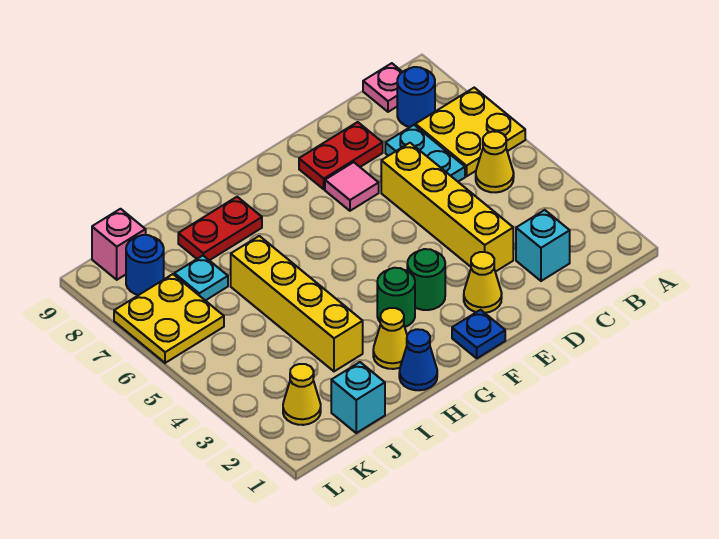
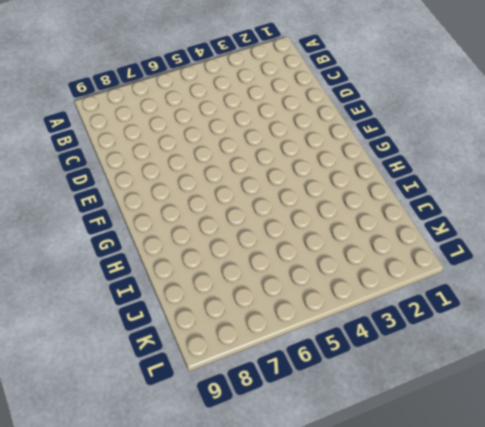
none -> yellow plate A6:B7 level 1
none -> yellow cone B5 level 1
none -> blue round brick B8 level 1

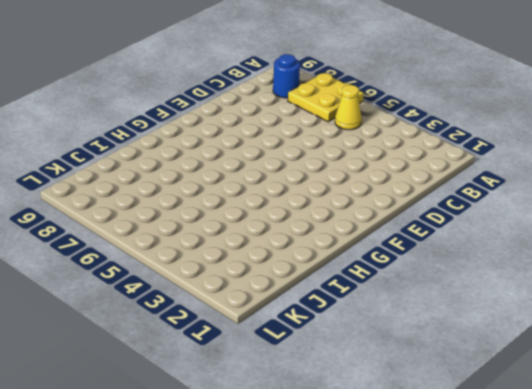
none -> pink plate B9 level 1
none -> cyan brick C2 level 1
none -> cyan plate C6:C7 level 1

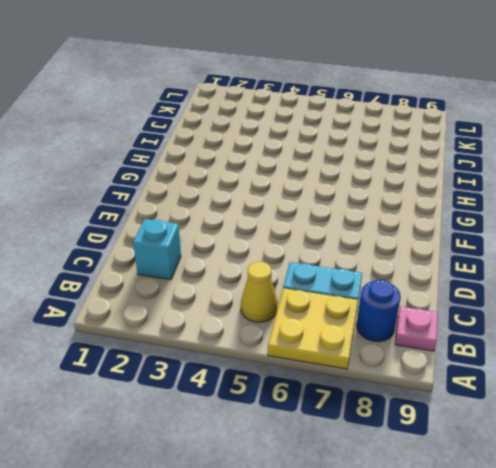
none -> yellow brick D3:D6 level 1
none -> red plate D8:E8 level 1
none -> yellow cone E2 level 1

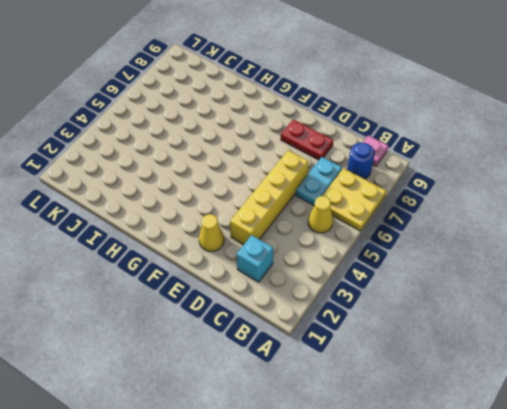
none -> pink tile E7 level 1
none -> blue plate F1 level 1
none -> green round brick F3 level 1

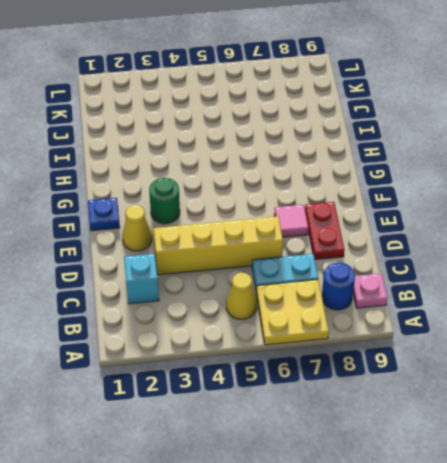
none -> green round brick G3 level 1
none -> blue cone H1 level 1
none -> yellow cone H2 level 1

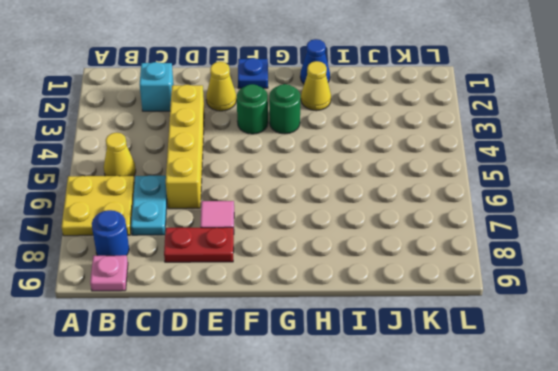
none -> red plate H8:I8 level 1
none -> yellow brick I3:I6 level 1
none -> cyan brick J1 level 1

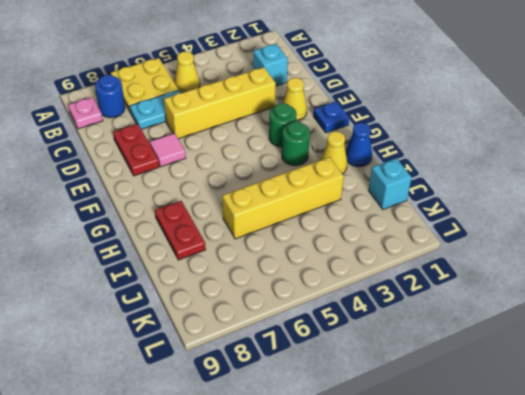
none -> cyan plate J7 level 1
none -> yellow cone K2 level 1
none -> yellow plate K6:L7 level 1

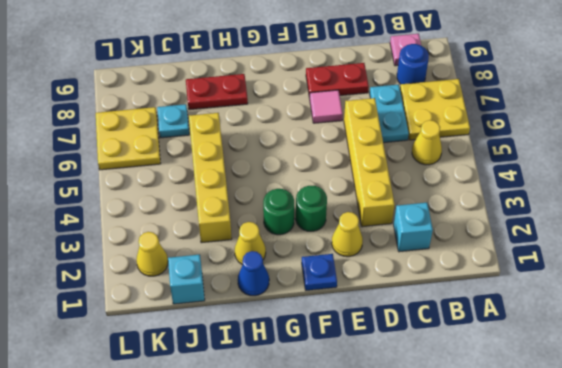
none -> blue round brick K8 level 1
none -> pink brick K9 level 1

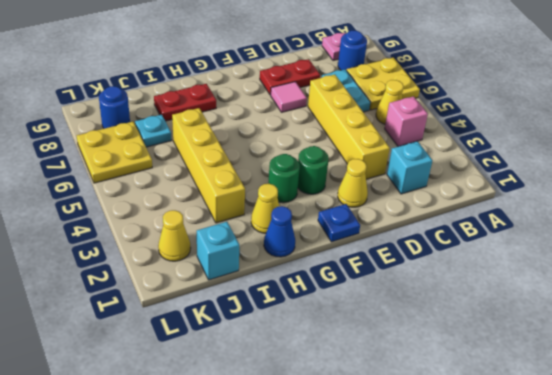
pink brick B4 level 1 -> pink brick K9 level 1

